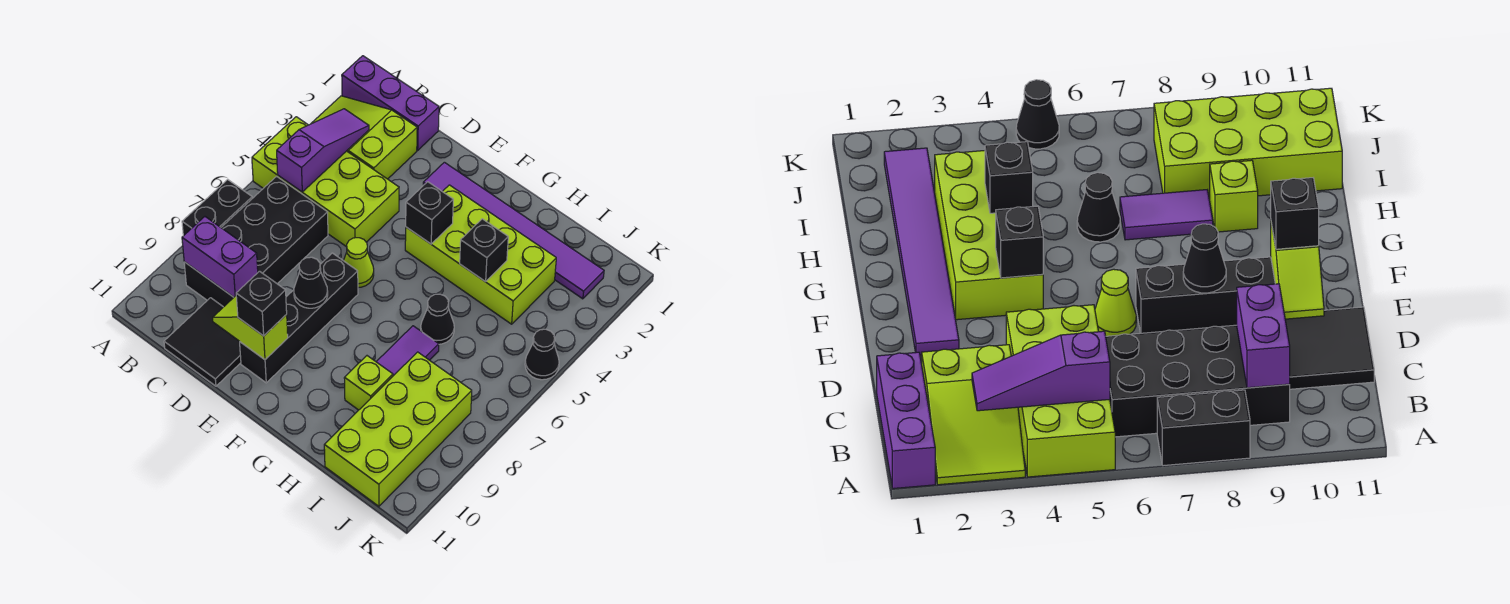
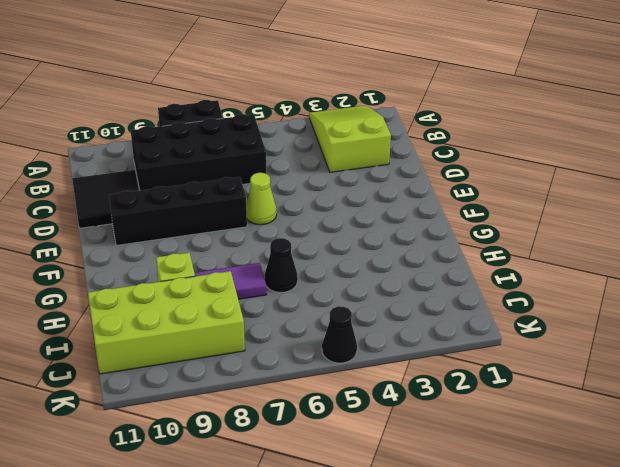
none -> purple brick A1:C1 level 1
none -> lime brick A4:D5 level 1
none -> purple tile E2:J2 level 1

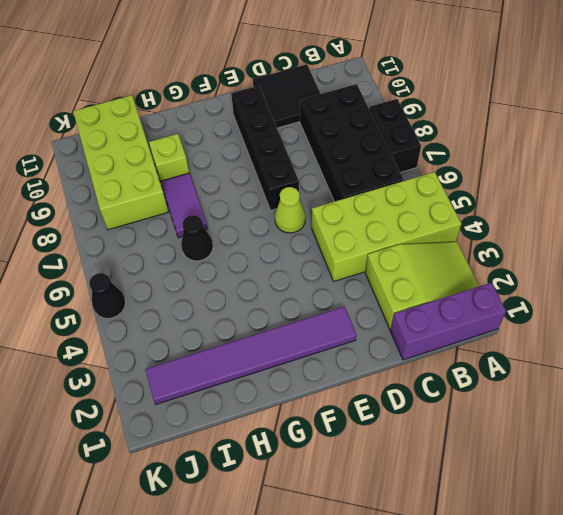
none -> lime brick F3:I4 level 1
none -> purple slope B3:B5 level 2 top 5
none -> purple brick B9:C9 level 2

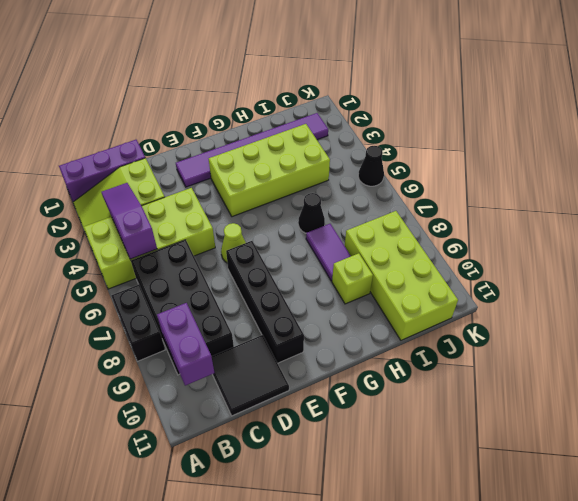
purple brick B9:B10 level 2 -> purple brick B9:C9 level 2
none -> lime slope D10:E10 level 2 top E
none -> black cone E8 level 2
none -> black brick F4 level 2

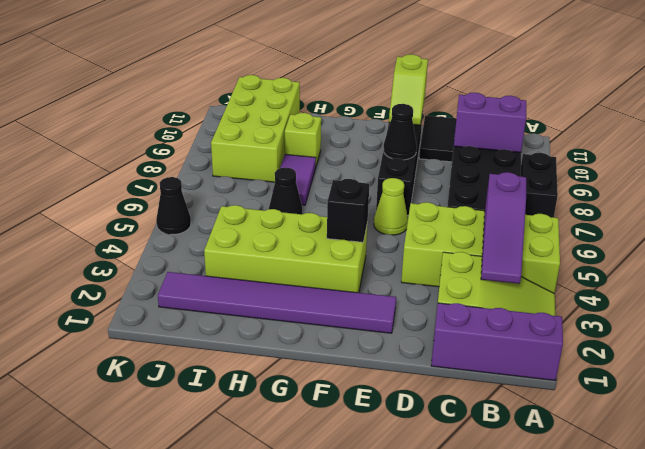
lime slope E10:E11 level 2 top 11 -> lime slope D10:E10 level 2 top E
none -> black brick H4 level 2
none -> black brick E10 level 3

